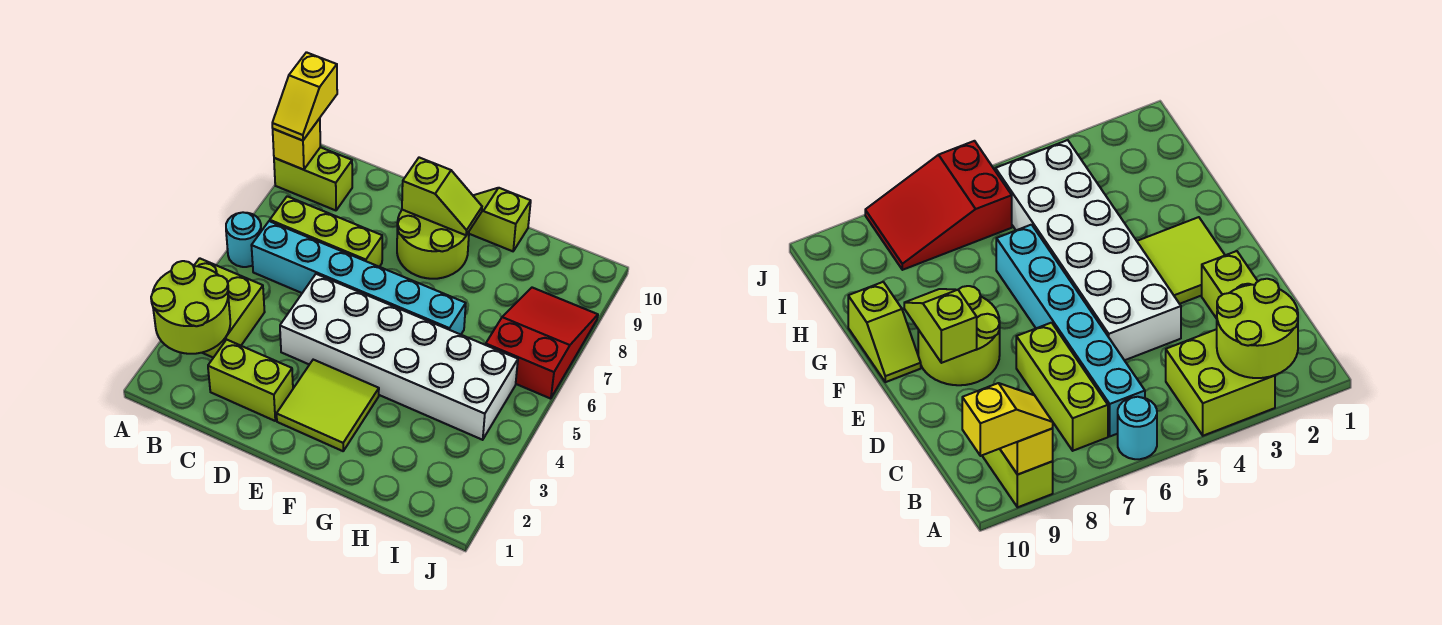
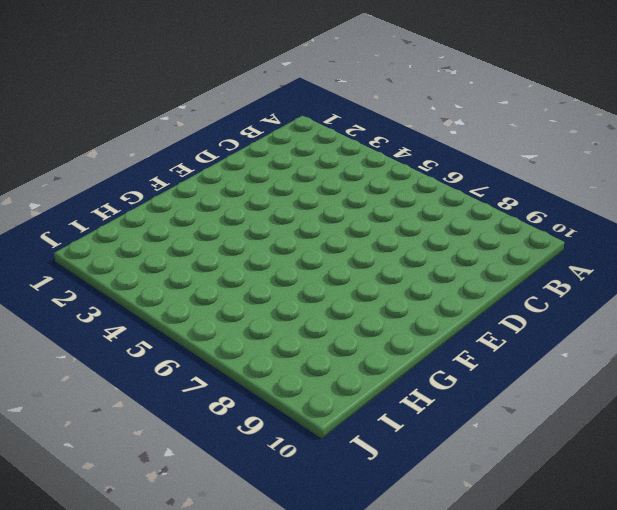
none -> lime brick A3:B4 level 1
none -> cyan round brick A6 level 1
none -> lime brick A9:B9 level 1

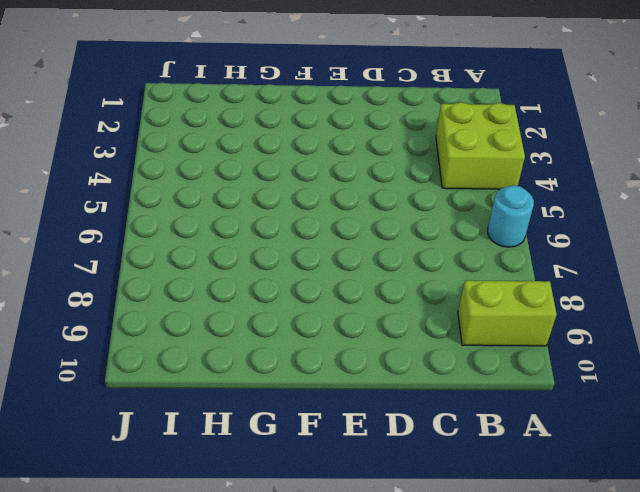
none -> cyan brick B6:G6 level 1
none -> lime brick B7:D7 level 1
none -> lime brick C2:D2 level 1

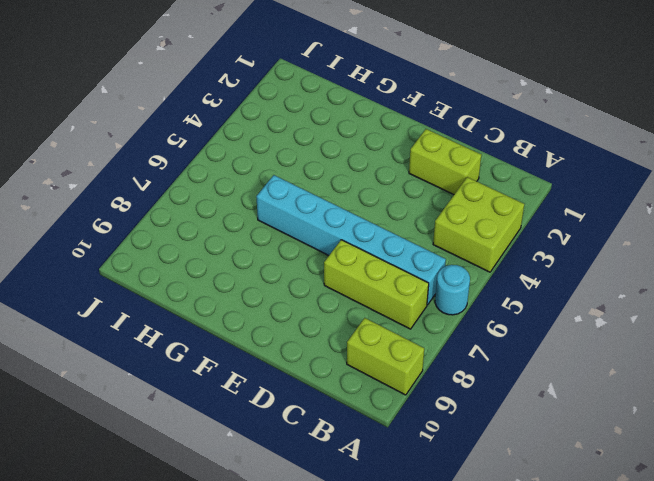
none -> white brick D4:I5 level 1
none -> lime tile E2:F3 level 1
none -> lime round brick E8:F9 level 1

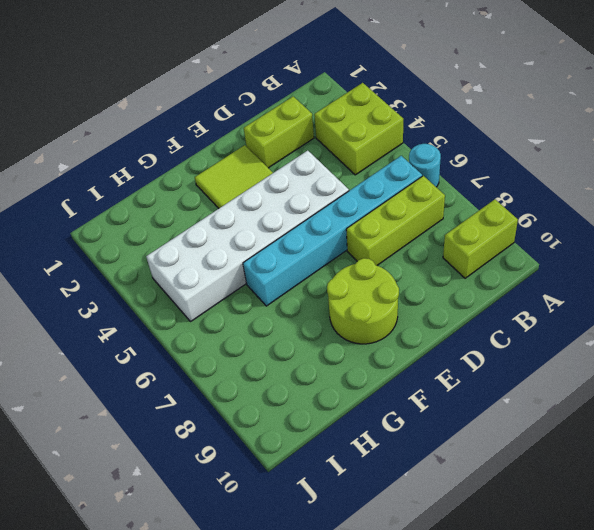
none -> lime slope F10:G10 level 1 top G
none -> red slope I6:J8 level 1 top 6
none -> lime round brick A2:B3 level 2

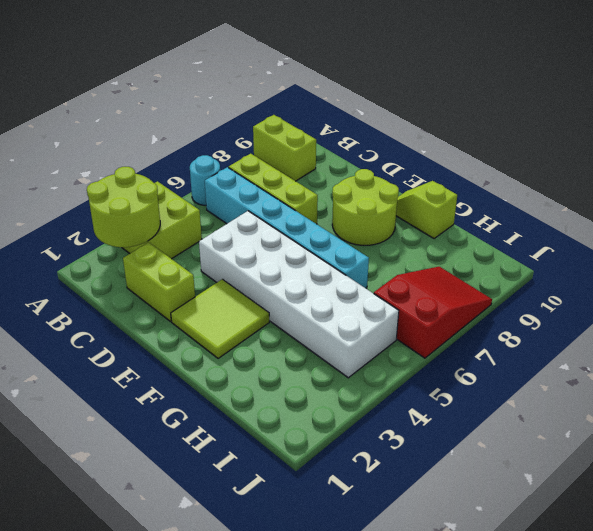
none -> yellow brick A9 level 2
none -> lime slope E9:F9 level 2 top E
none -> yellow slope A9:A10 level 3 top 10

